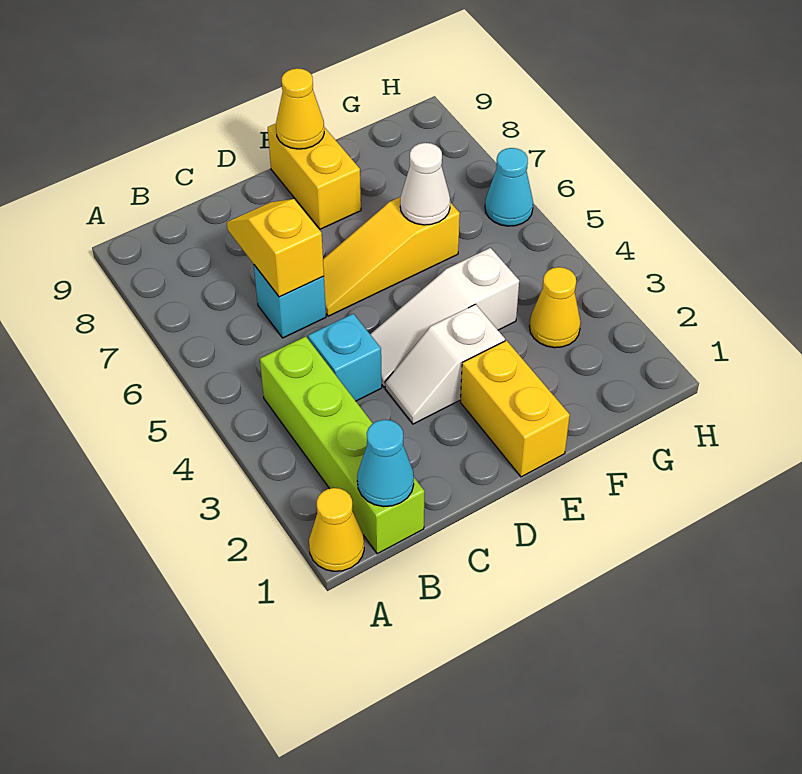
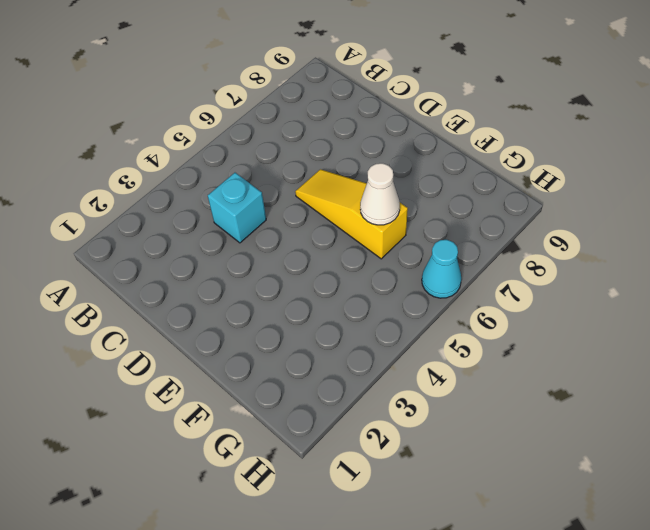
none -> yellow cone A1 level 1
none -> lime brick B1:B4 level 1
none -> cyan brick C6 level 1

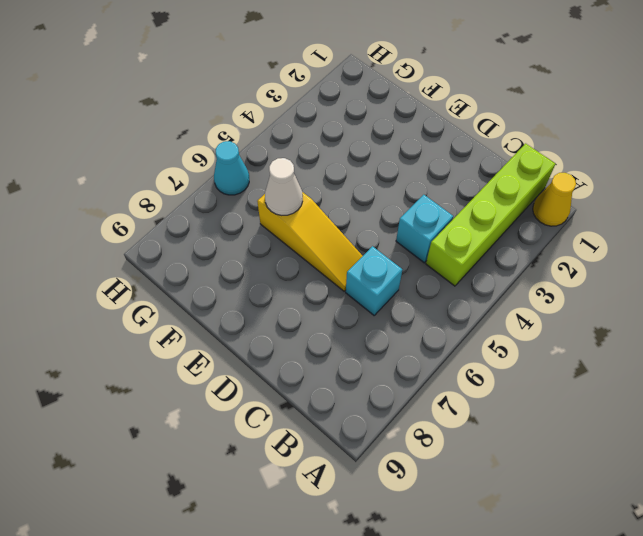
none -> white slope D3:E3 level 1 top E
none -> white slope D4:F4 level 1 top F
none -> yellow brick E1:E2 level 1

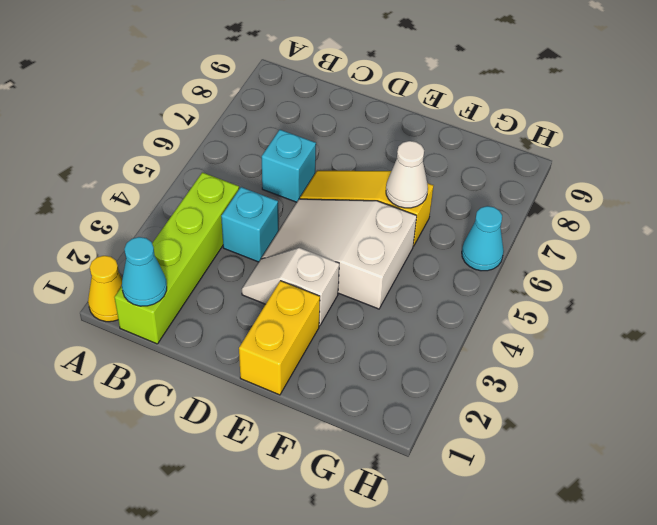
white slope D4:F5 level 1 top F -> white slope D4:F4 level 1 top F
none -> yellow brick E8:E9 level 1
none -> yellow cone G3 level 1
none -> yellow slope C6:C7 level 2 top 6

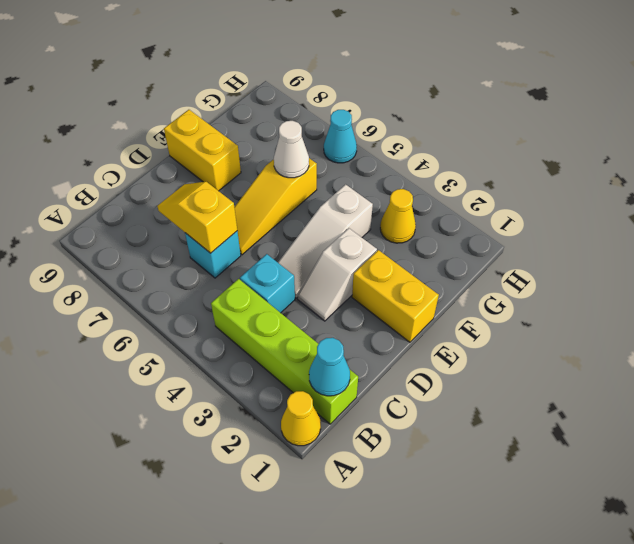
none -> yellow cone E9 level 2

